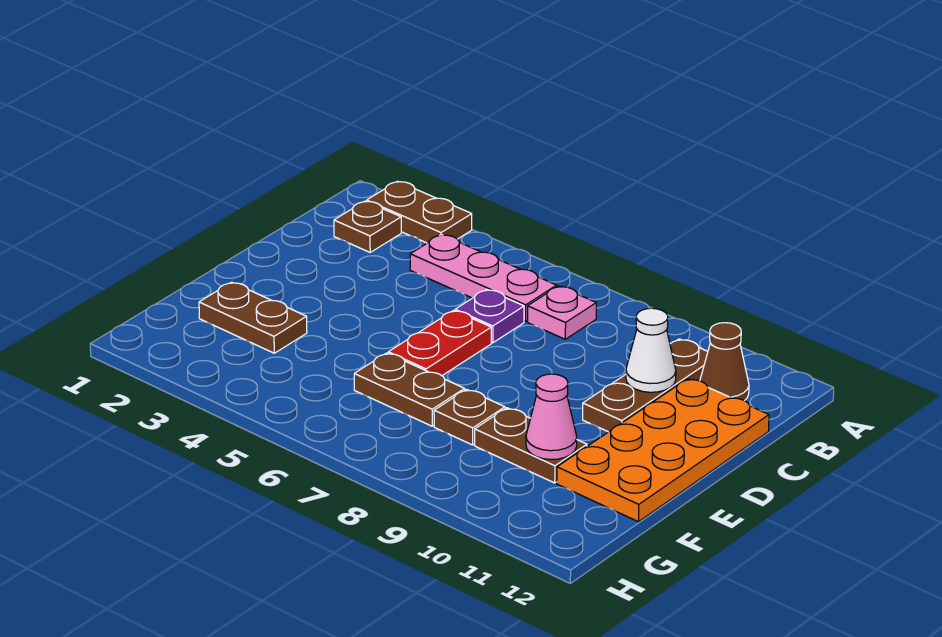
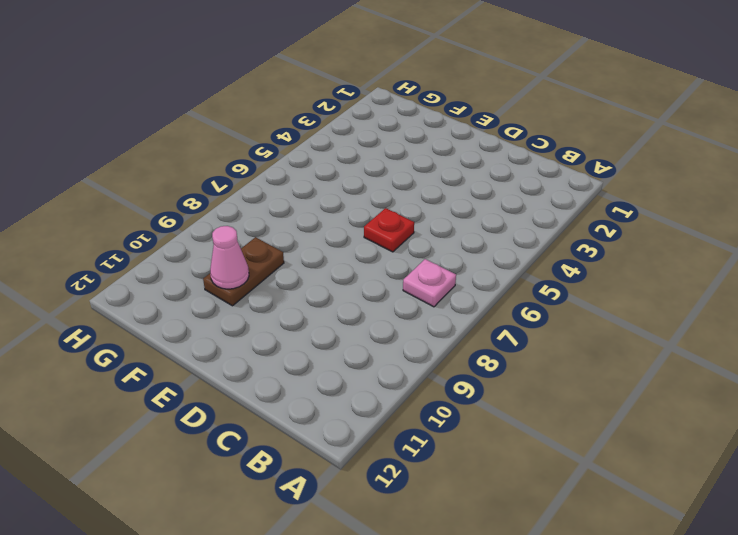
red plate D6 level 1 -> red plate D6:E6 level 1
none -> brown plate A2:A3 level 1
none -> brown plate B2 level 1
none -> pink plate B4:B6 level 1

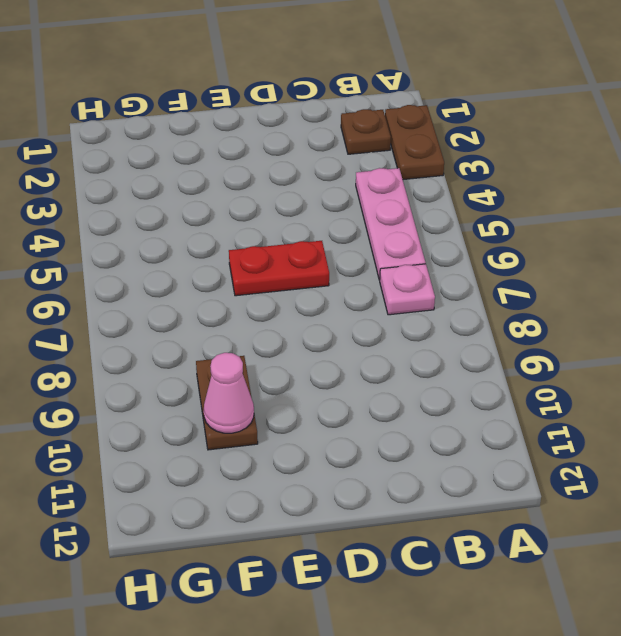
none -> brown plate B10:D10 level 1
none -> brown cone B11 level 1
none -> purple plate C6 level 1

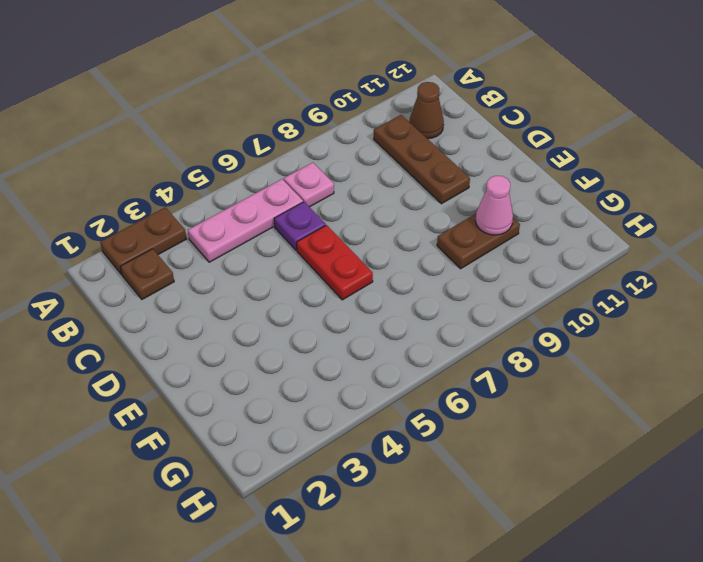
none -> orange plate C11:F12 level 1
none -> brown plate F2:F3 level 1
none -> brown plate F6:F7 level 1

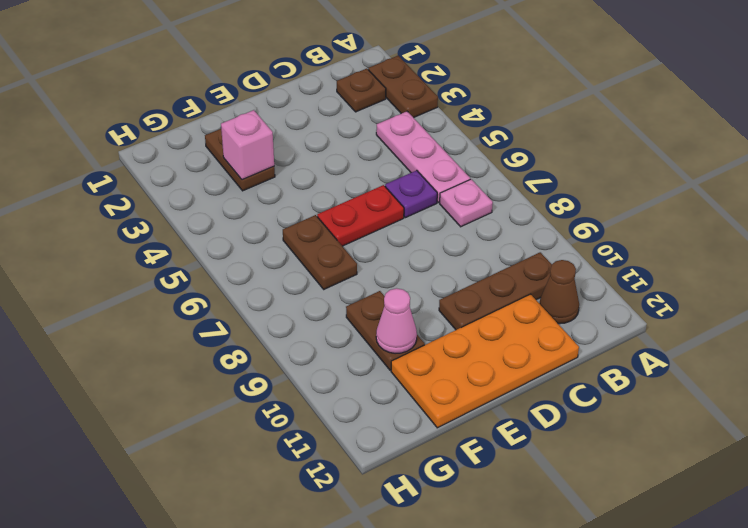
pink brick F3 level 2 -> none
none -> brown plate F8 level 1
none -> white cone C10 level 2

